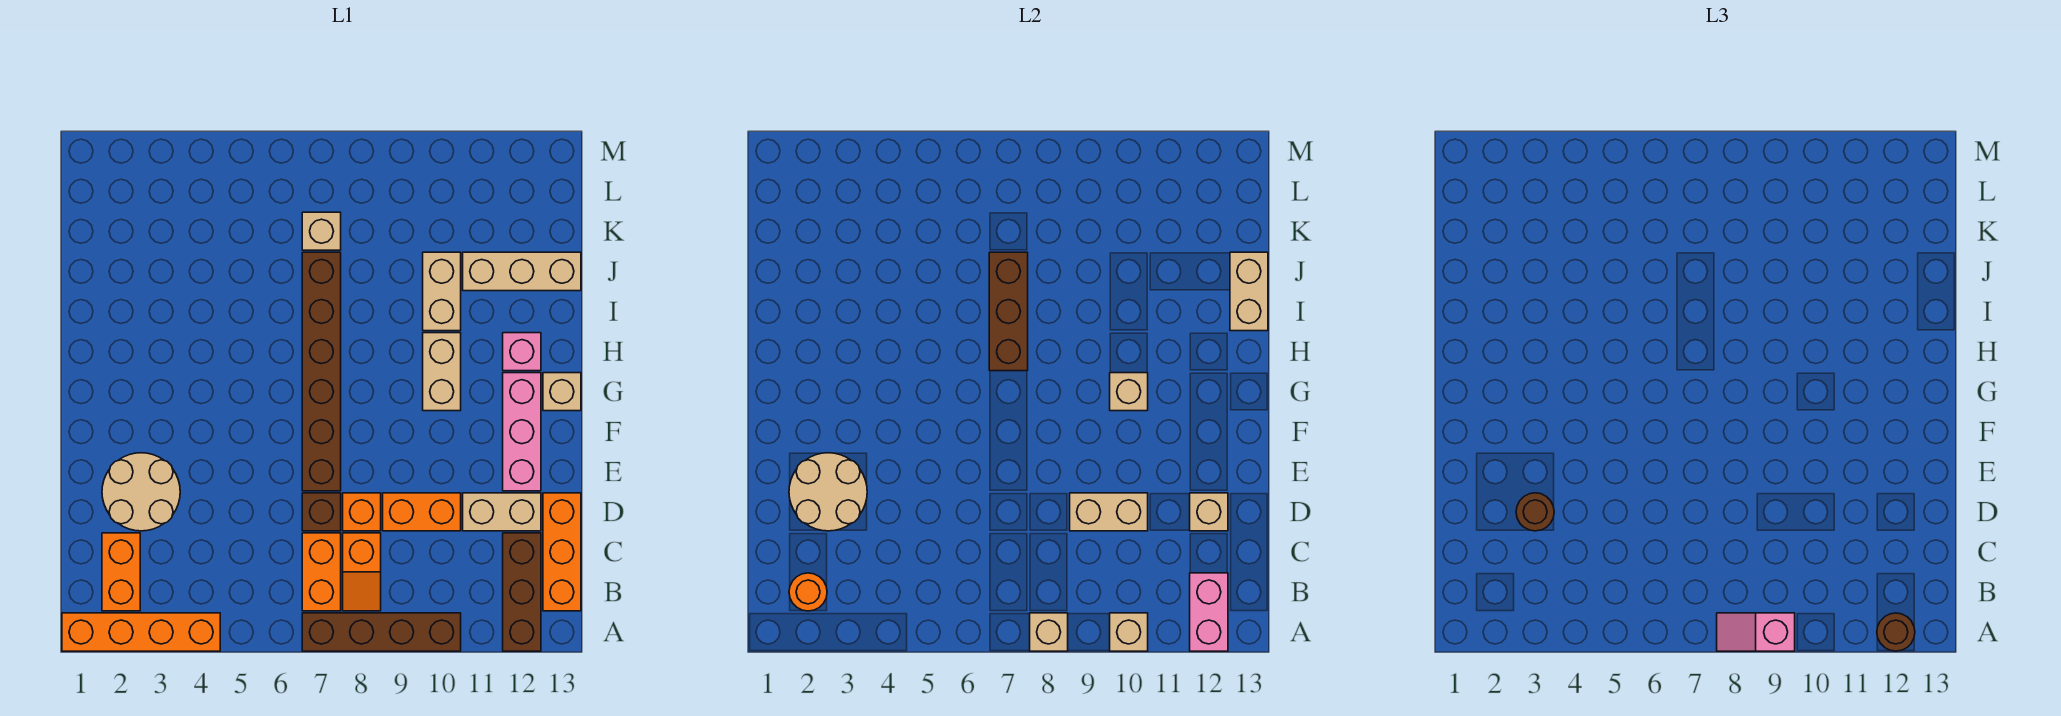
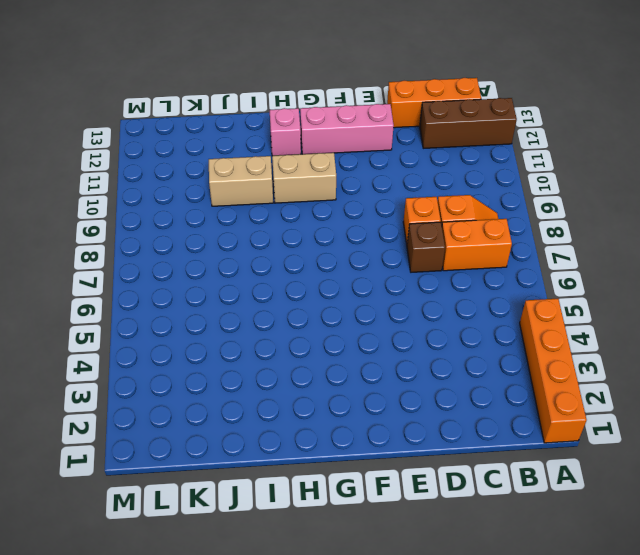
none -> brown brick A7:A10 level 1
none -> orange brick B2:C2 level 1
none -> tan round brick D2:E3 level 1
none -> orange brick D9:D10 level 1

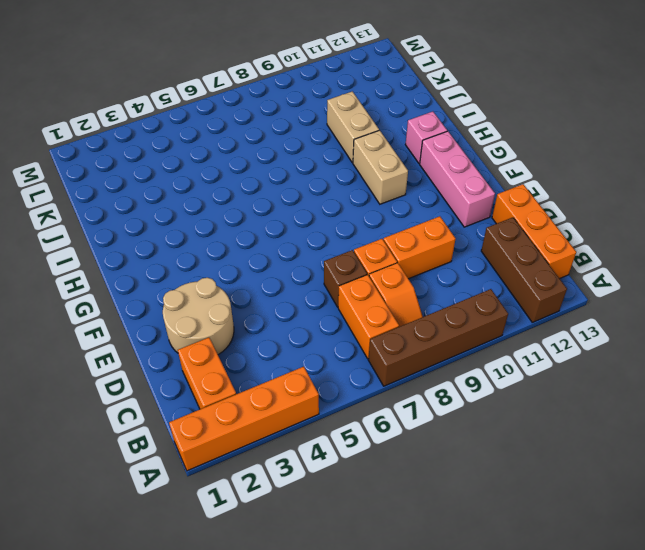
none -> tan brick D11:D12 level 1
none -> brown brick E7:J7 level 1
none -> tan brick G13 level 1
none -> tan brick J11:J13 level 1

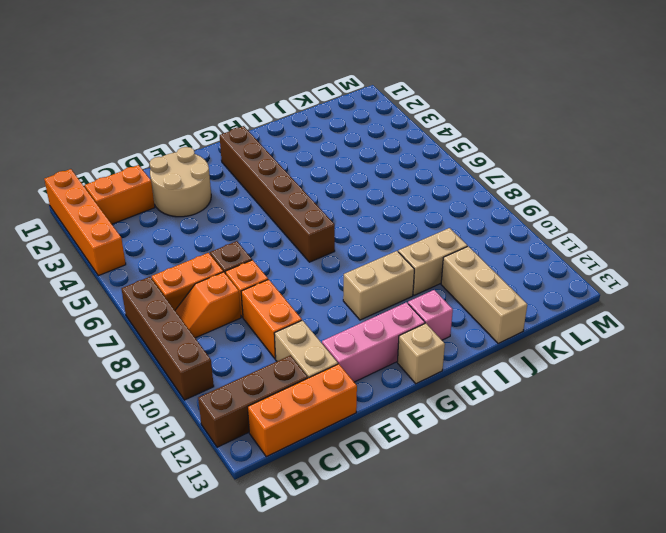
brown brick G2:G7 level 1 -> brown brick E7:J7 level 1
none -> tan brick K7 level 1
none -> tan brick A8 level 2
none -> tan brick A10 level 2
none -> pink brick A12:B12 level 2

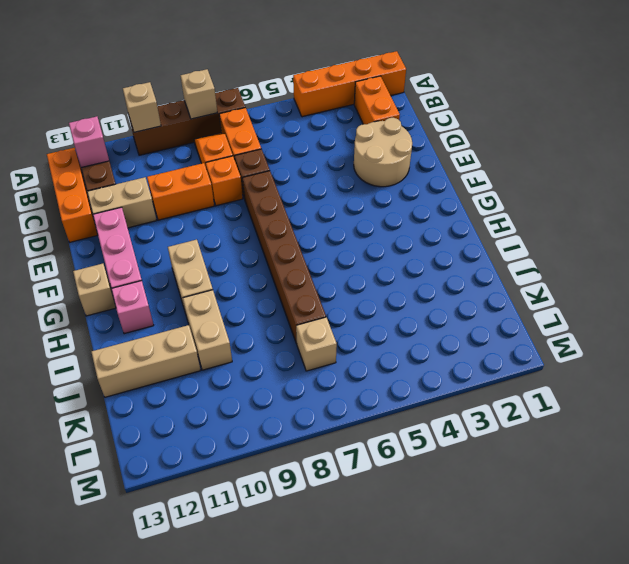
pink brick B12 level 2 -> pink brick A12:B12 level 2
none -> orange round brick B2 level 2
none -> tan round brick D2:E3 level 2
none -> tan brick D9:D10 level 2
none -> tan brick D12 level 2

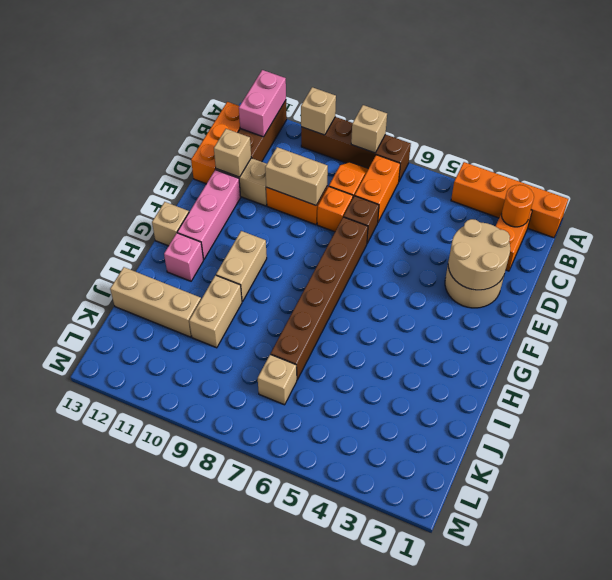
none -> tan brick G10 level 2
none -> brown brick H7:J7 level 2
none -> tan brick I13:J13 level 2
none -> pink slope A8:A9 level 3 top 9

